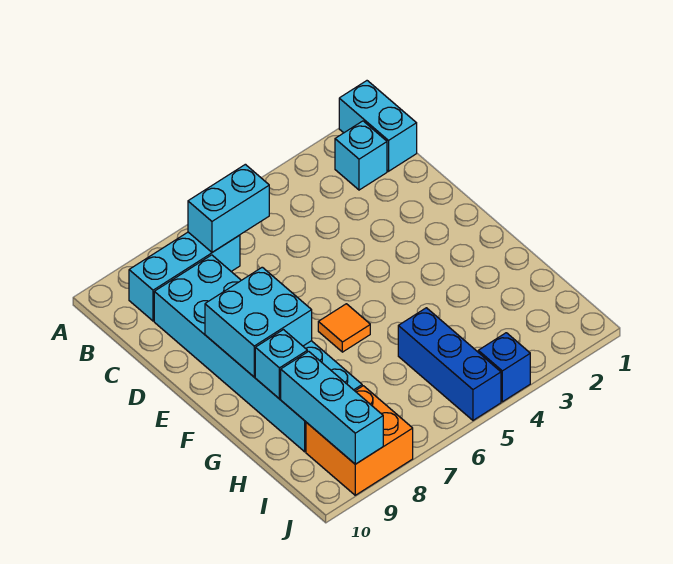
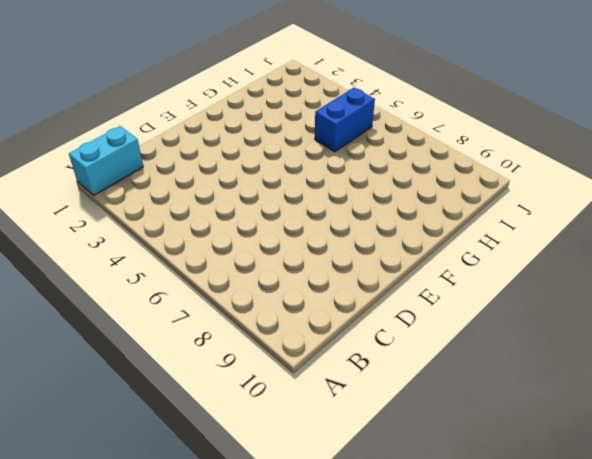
blue brick H5:I5 level 1 -> blue brick H5:J5 level 1
none -> cyan brick B2 level 1
none -> cyan brick B7:B9 level 1
none -> cyan brick C8:H9 level 1

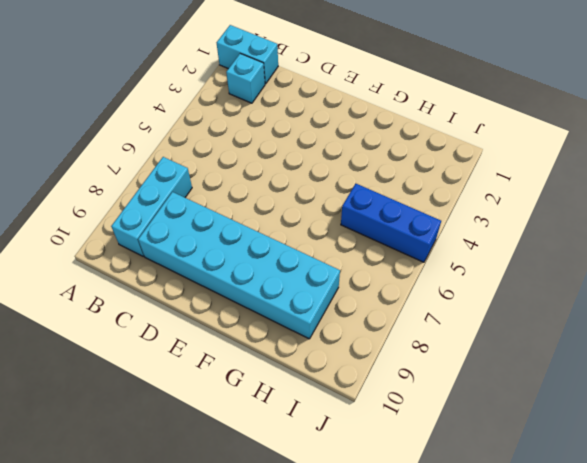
none -> orange tile F6 level 1
none -> orange brick I8:J9 level 1
none -> blue brick J4 level 1

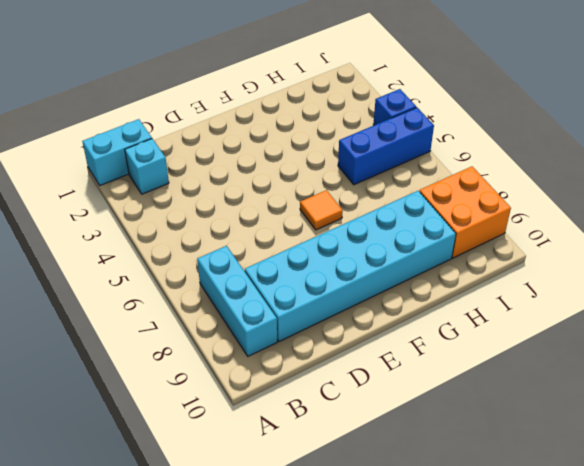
none -> cyan brick B6:B7 level 2
none -> cyan brick E8:F9 level 2
none -> cyan brick G9 level 2

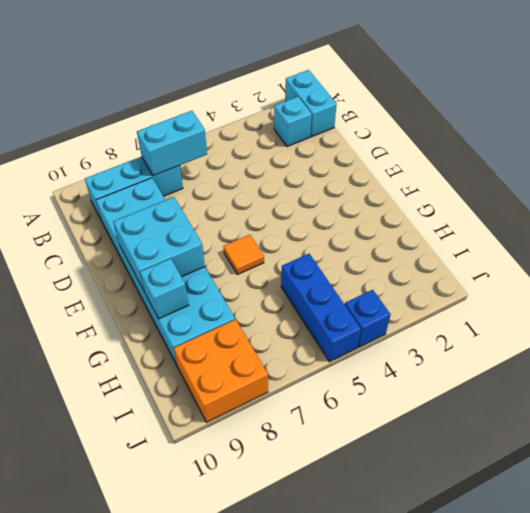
none -> cyan brick H9:J9 level 2

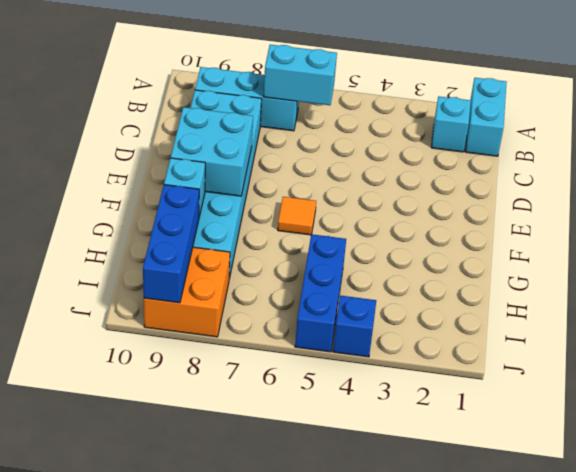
blue brick H9:J9 level 2 -> cyan brick H9:J9 level 2

